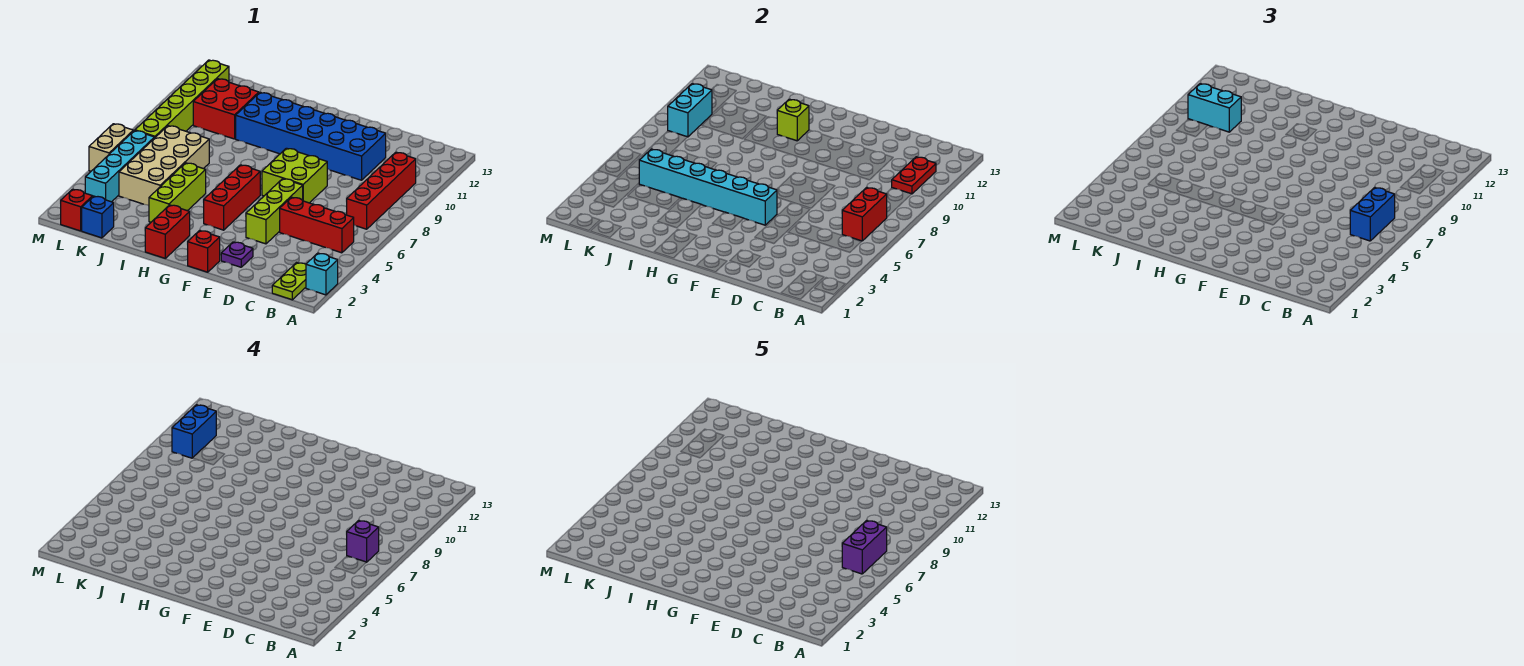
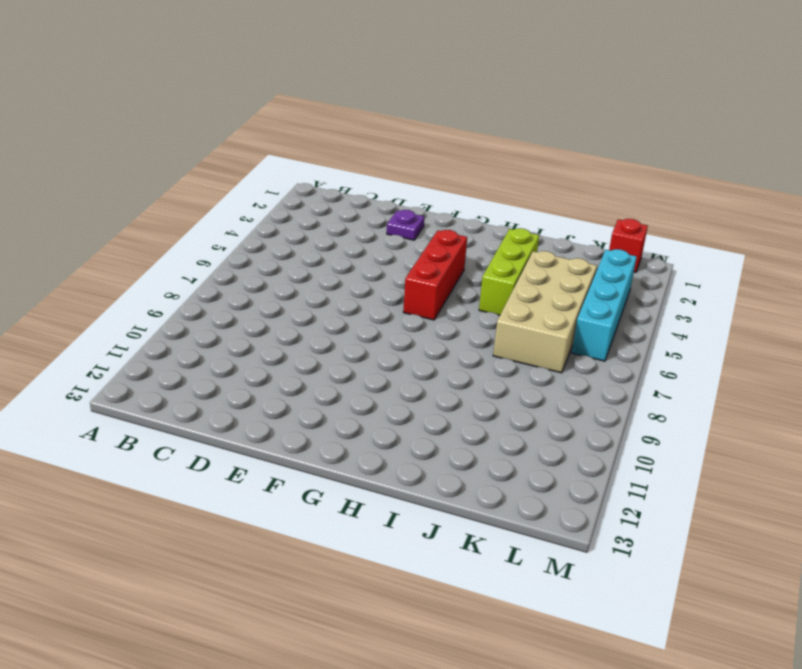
none -> cyan brick A2 level 1
none -> lime plate B1:B2 level 1
none -> red brick B5:D5 level 1

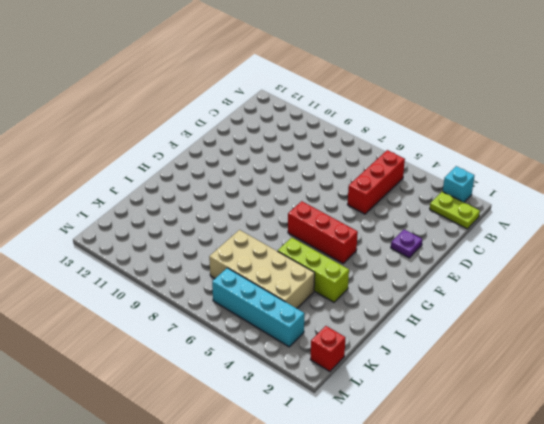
none -> red brick B7:B10 level 1
none -> blue brick D10:I11 level 1
none -> lime brick E4:E6 level 1

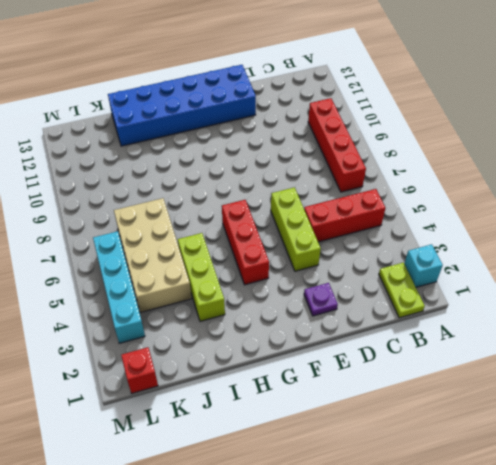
blue brick E12:J13 level 1 -> blue brick D10:I11 level 1
none -> lime brick E7:F8 level 1
none -> red brick F1 level 1
none -> red brick H1:H2 level 1

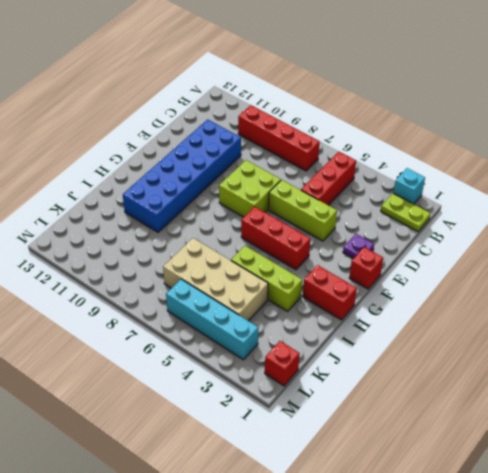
none -> red brick J10:K11 level 1
none -> blue brick K1 level 1
none -> lime brick L7:L12 level 1

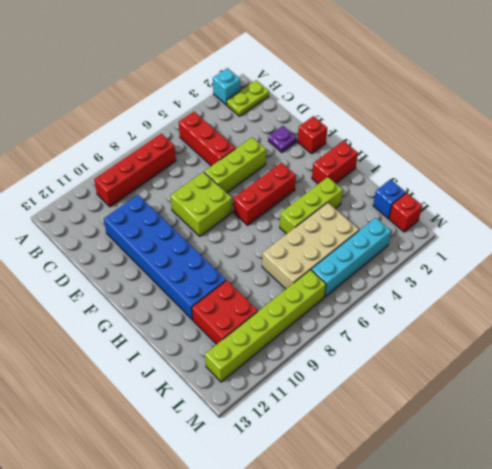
none -> tan brick M5:M6 level 1
none -> red brick B6:B7 level 2
none -> red plate B10:B11 level 2

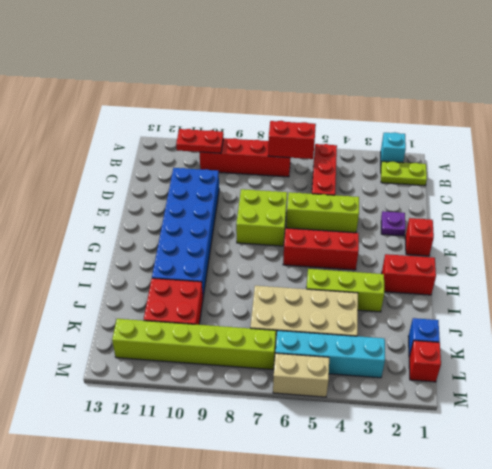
none -> cyan brick F5:K5 level 2
none -> lime brick H11 level 2
none -> cyan brick L9:L10 level 2

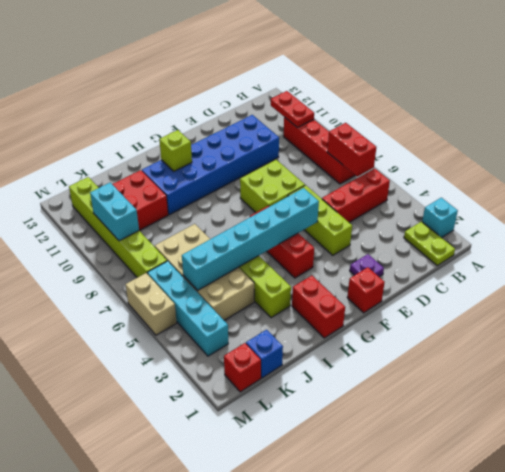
none -> blue brick B6:B7 level 3
none -> cyan brick K10:L10 level 3
none -> purple brick B7 level 4

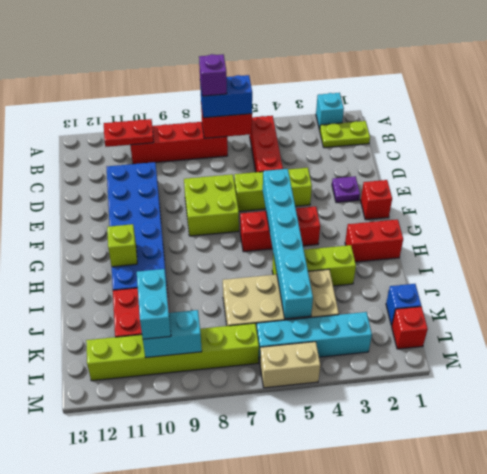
none -> blue brick L10:L11 level 4
none -> purple brick B6:B7 level 5

